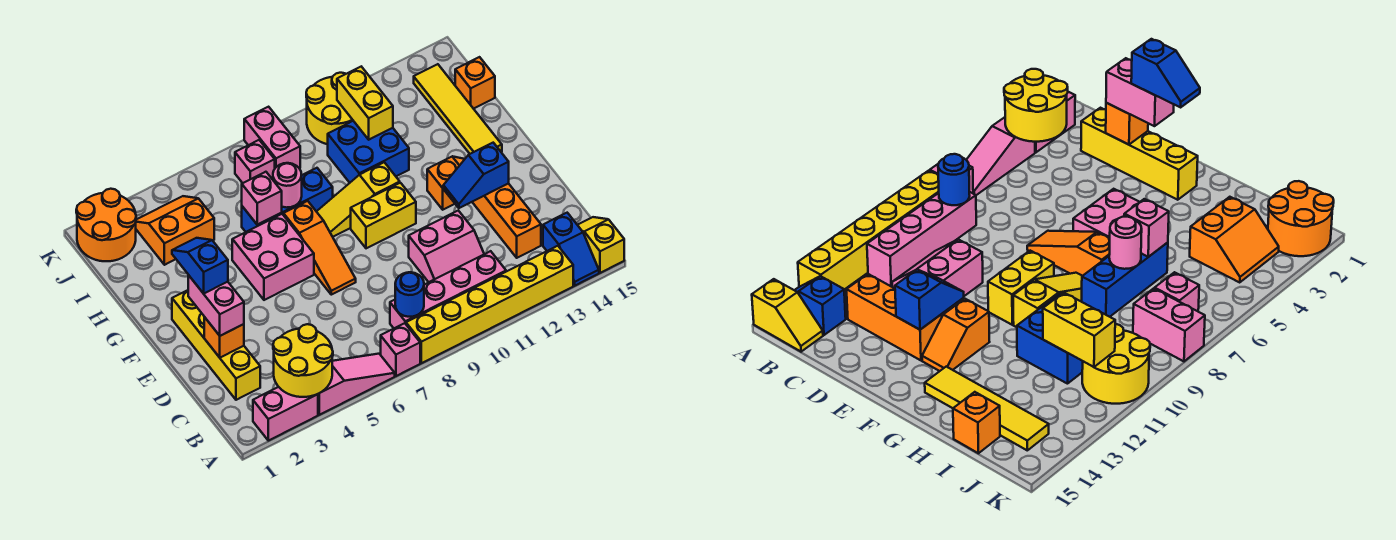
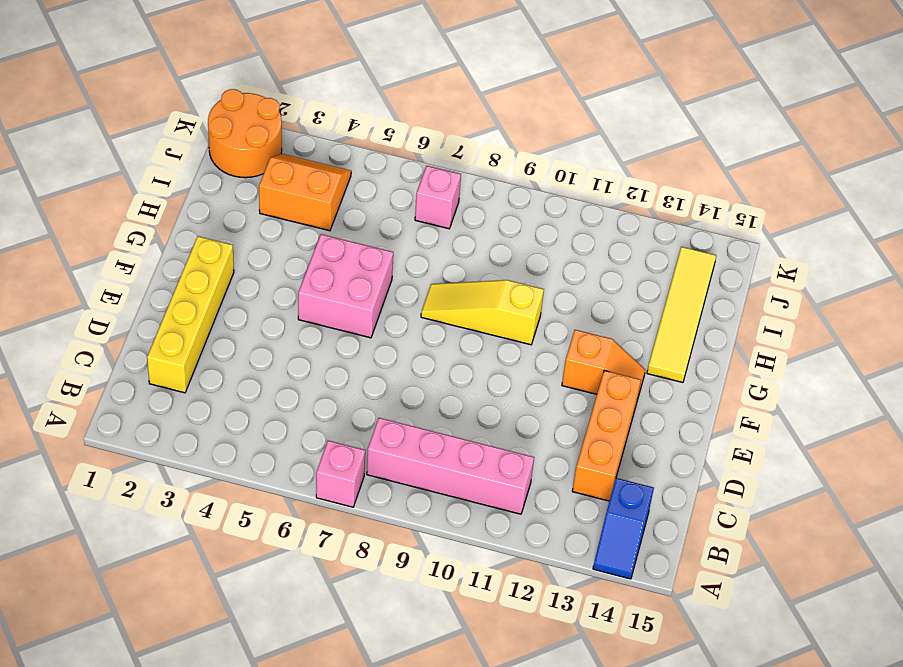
none -> pink brick A2:A3 level 1
none -> pink slope A4:A6 level 1 top 4
none -> yellow brick A8:A13 level 1
none -> yellow slope A15:B15 level 1 top A

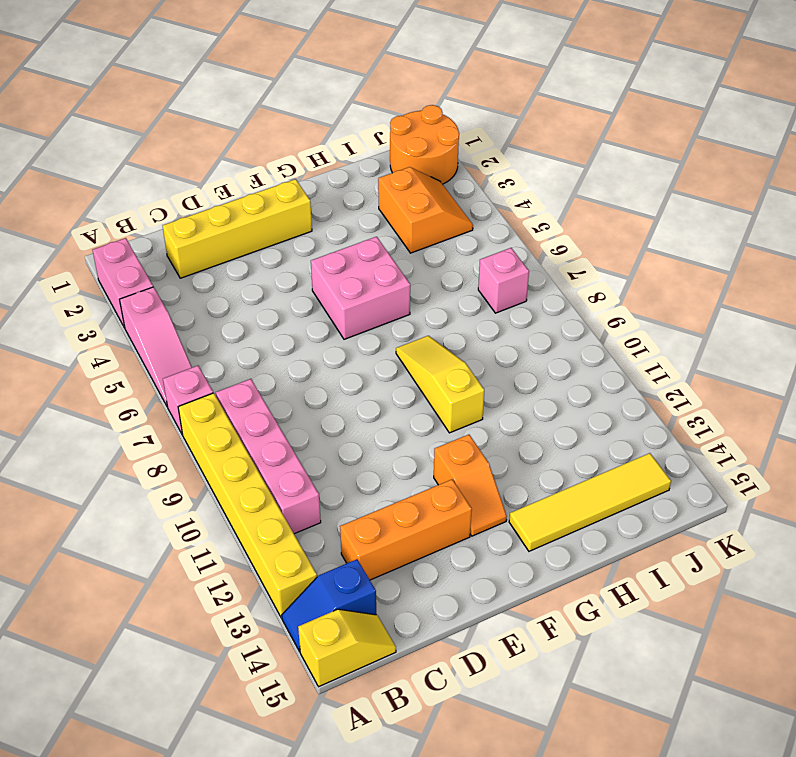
none -> pink slope C10:D11 level 1 top D
none -> orange slope E7:G7 level 1 top G
none -> yellow brick F9:F10 level 1
none -> blue brick H6:H8 level 1

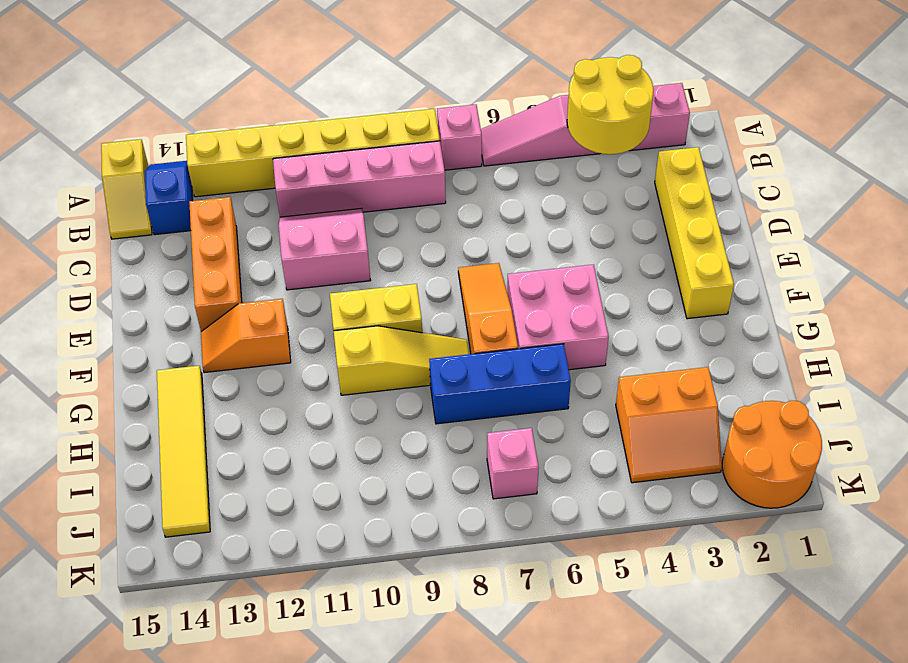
none -> blue brick H10:I11 level 1
none -> orange brick I15 level 1
none -> pink brick J8:K8 level 1
none -> yellow round brick J10:K11 level 1

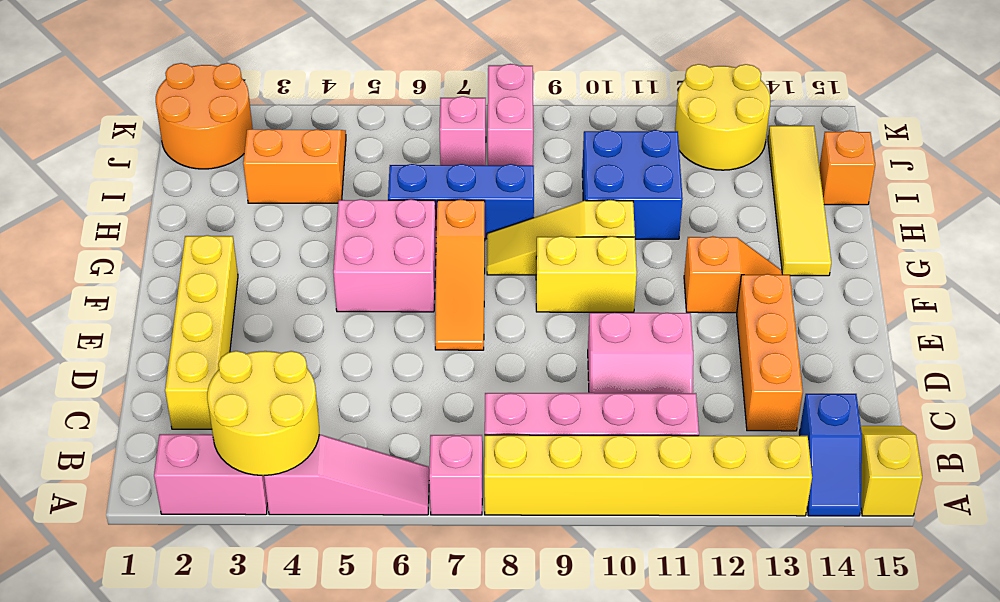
yellow round brick J12:K13 level 1 -> yellow round brick J10:K11 level 1
none -> blue round brick B8 level 2
none -> orange brick D2 level 2
none -> blue slope E12:E13 level 2 top 13
none -> pink brick H6 level 2

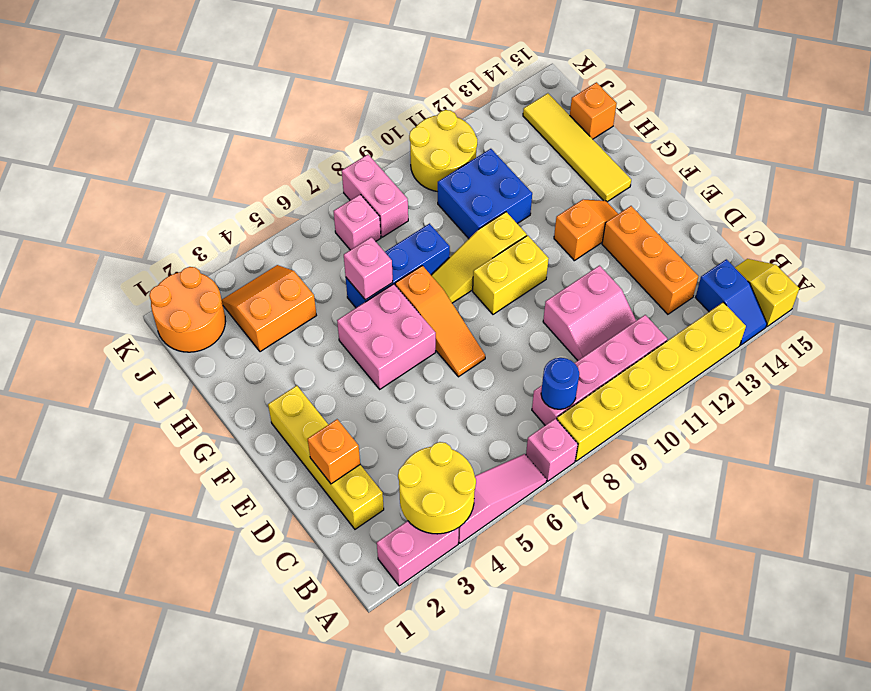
none -> blue slope E12:E13 level 2 top 13
none -> pink round brick H7 level 2
none -> yellow brick I11:J11 level 2
none -> pink brick D2:E2 level 3

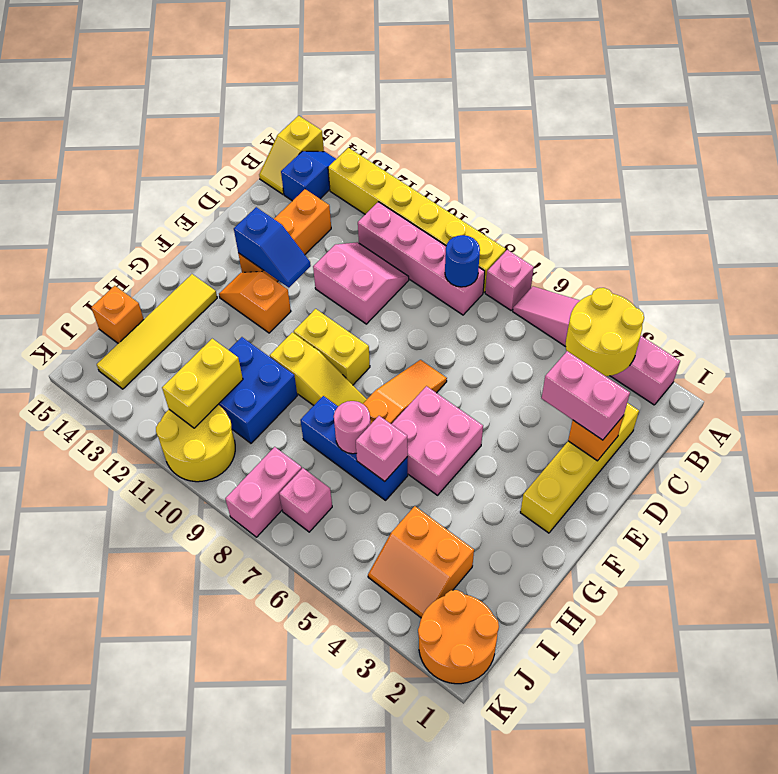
pink brick D2:D3 level 3 -> pink brick D2:E2 level 3
none -> blue slope E2:F2 level 4 top E

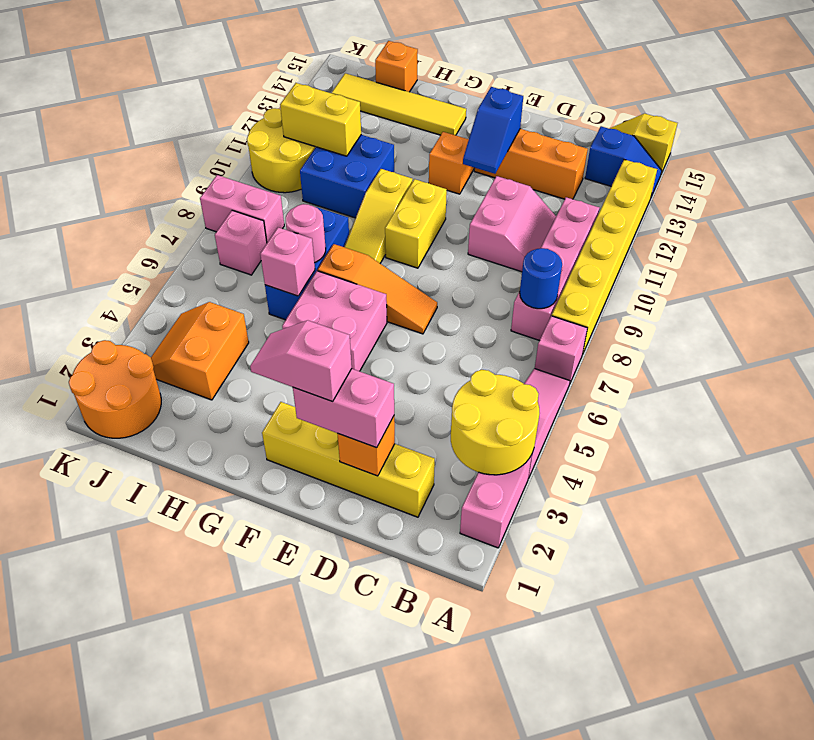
pink slope E2:F2 level 4 top E -> blue slope E2:F2 level 4 top E

